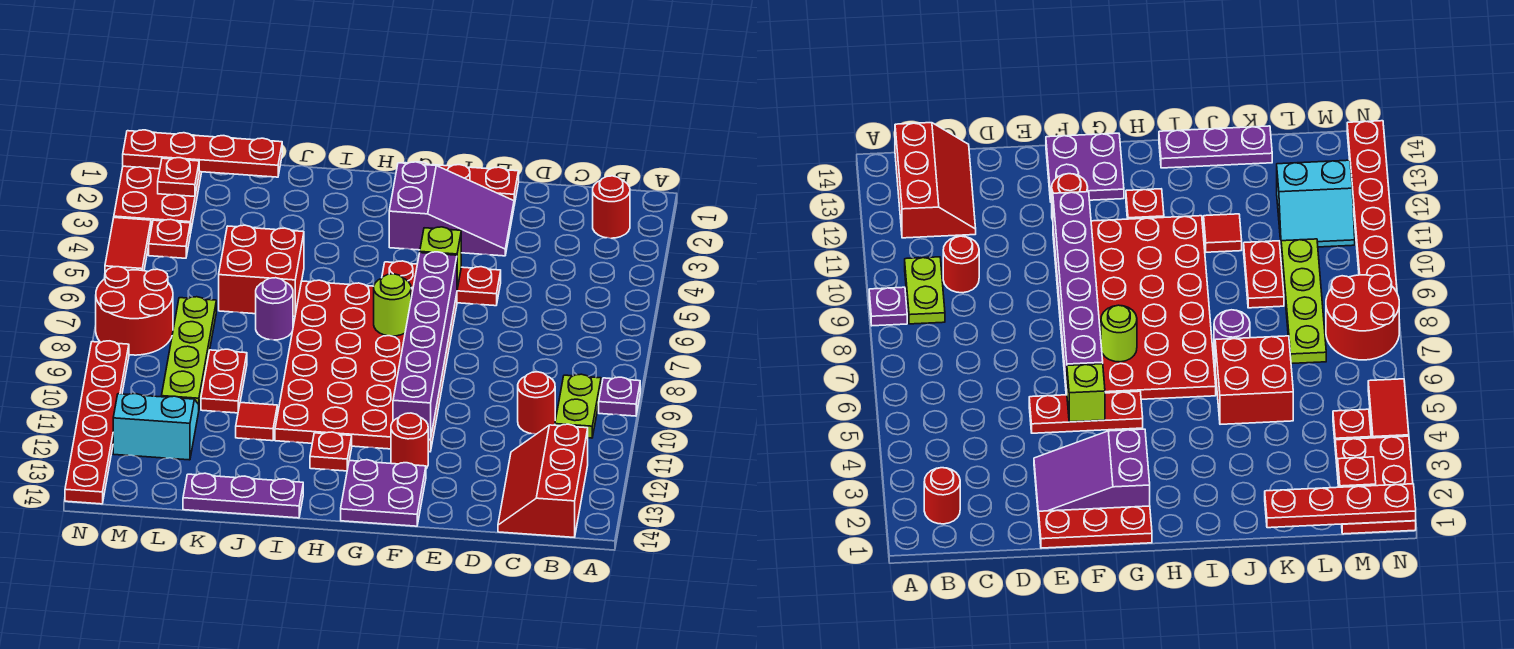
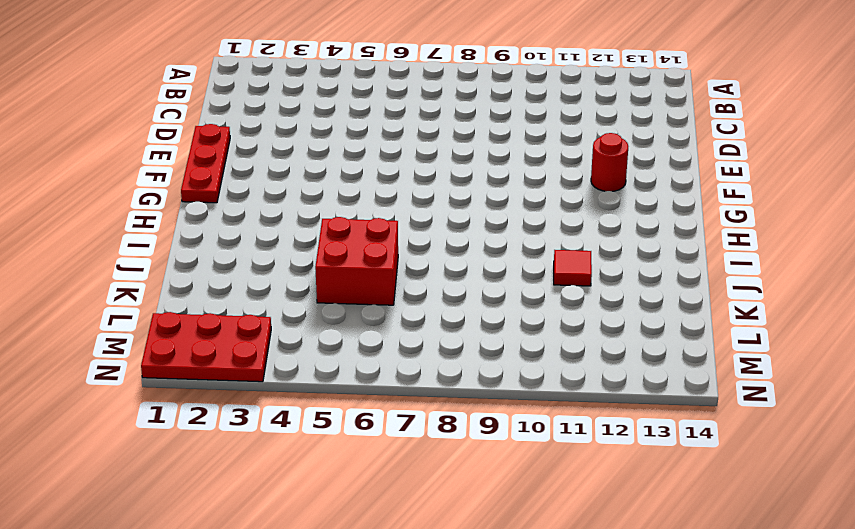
none -> purple plate A9 level 1
none -> red round brick B2 level 1
none -> lime plate B9:B10 level 1

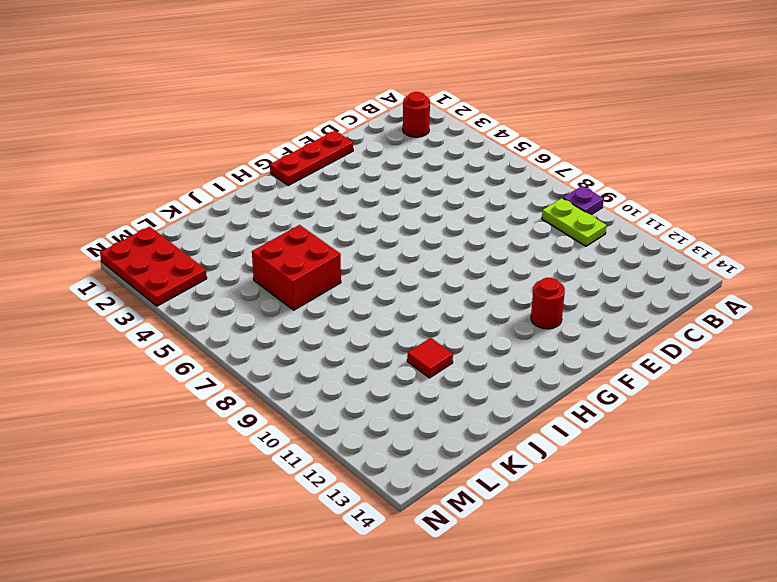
none -> red slope B12:C14 level 1 top B
none -> red round brick C10 level 1
none -> purple slope E2:G3 level 1 top G

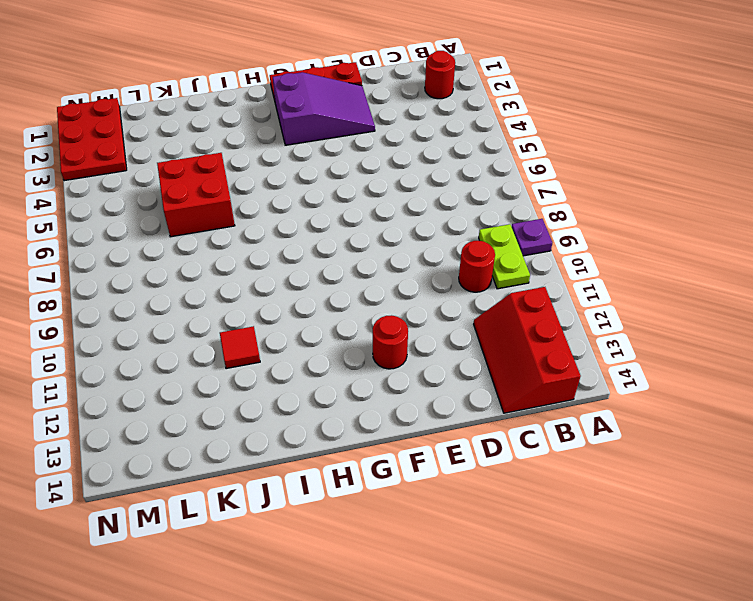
none -> red plate E5:G5 level 1
none -> red plate F6:I11 level 1
none -> purple plate F13:G14 level 1

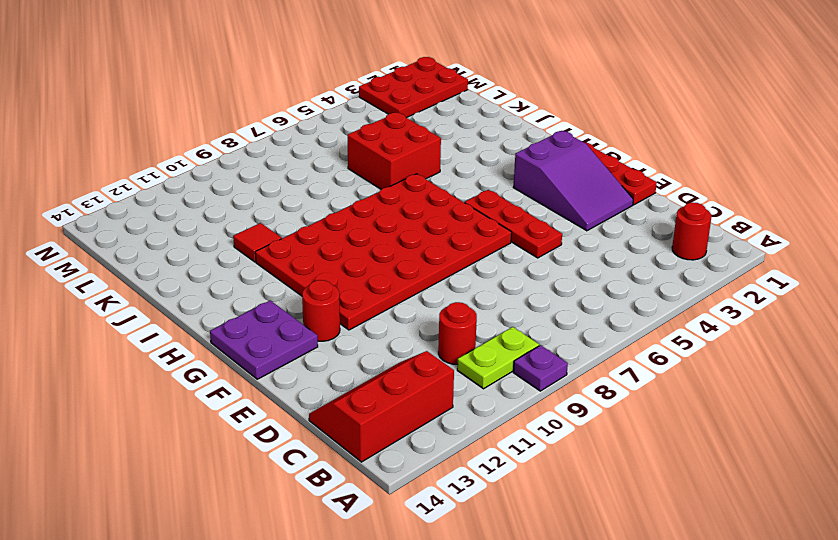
none -> red plate H12 level 1
none -> purple plate I14:K14 level 1
none -> purple round brick J7 level 1

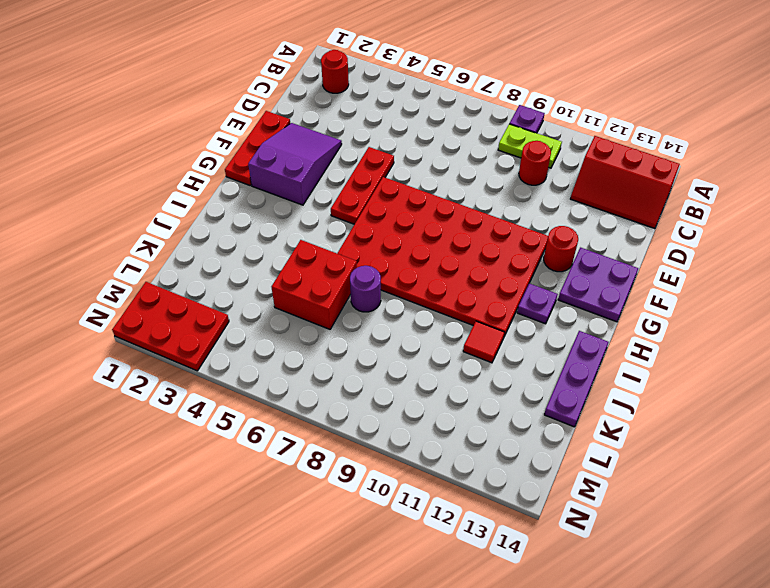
purple plate H12 level 1 -> red plate H12 level 1
none -> red plate K9:K10 level 1
none -> lime plate L7:L10 level 1
none -> cyan slope L11:M12 level 1 top 12

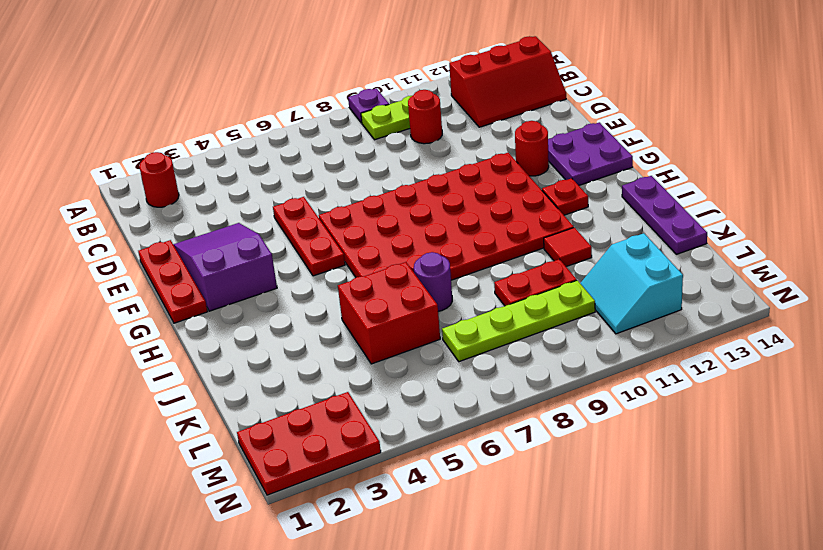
none -> red plate M4 level 1
none -> red round brick M7:N8 level 1
none -> red tile N4:N5 level 1

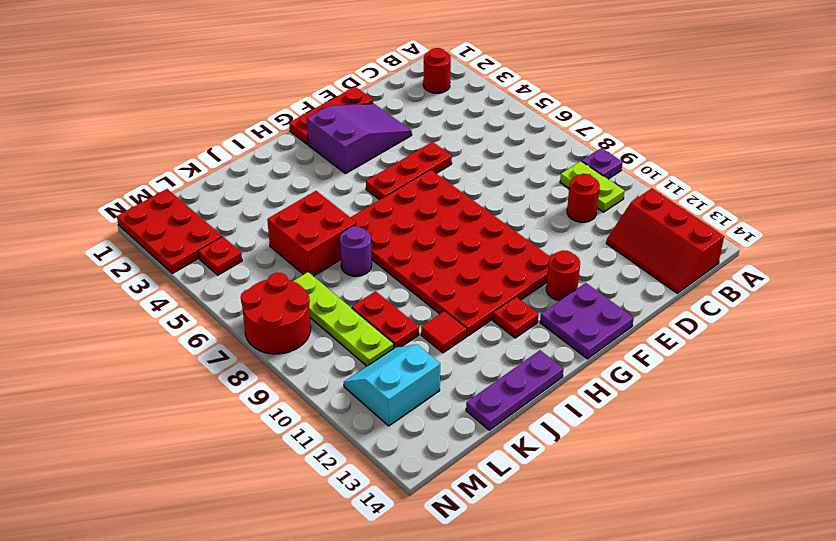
none -> red tile N4:N5 level 1
none -> red plate N9:N14 level 1
none -> lime brick F5 level 2

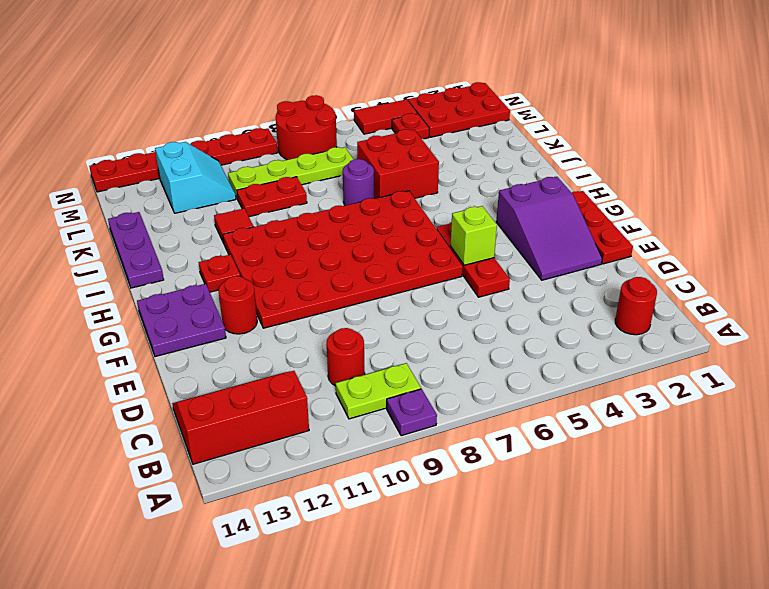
none -> purple brick F6:F11 level 2
none -> lime round brick G7 level 2
none -> red plate K1:N1 level 2

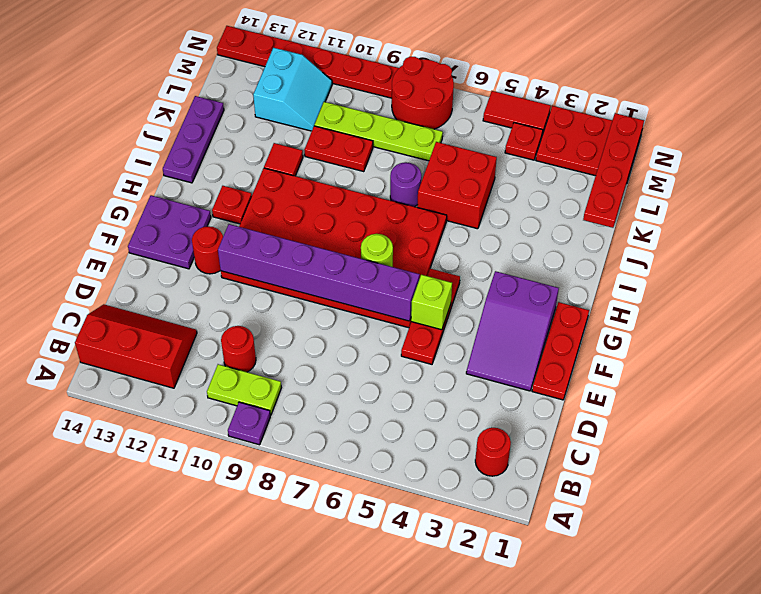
none -> red plate M2 level 2

